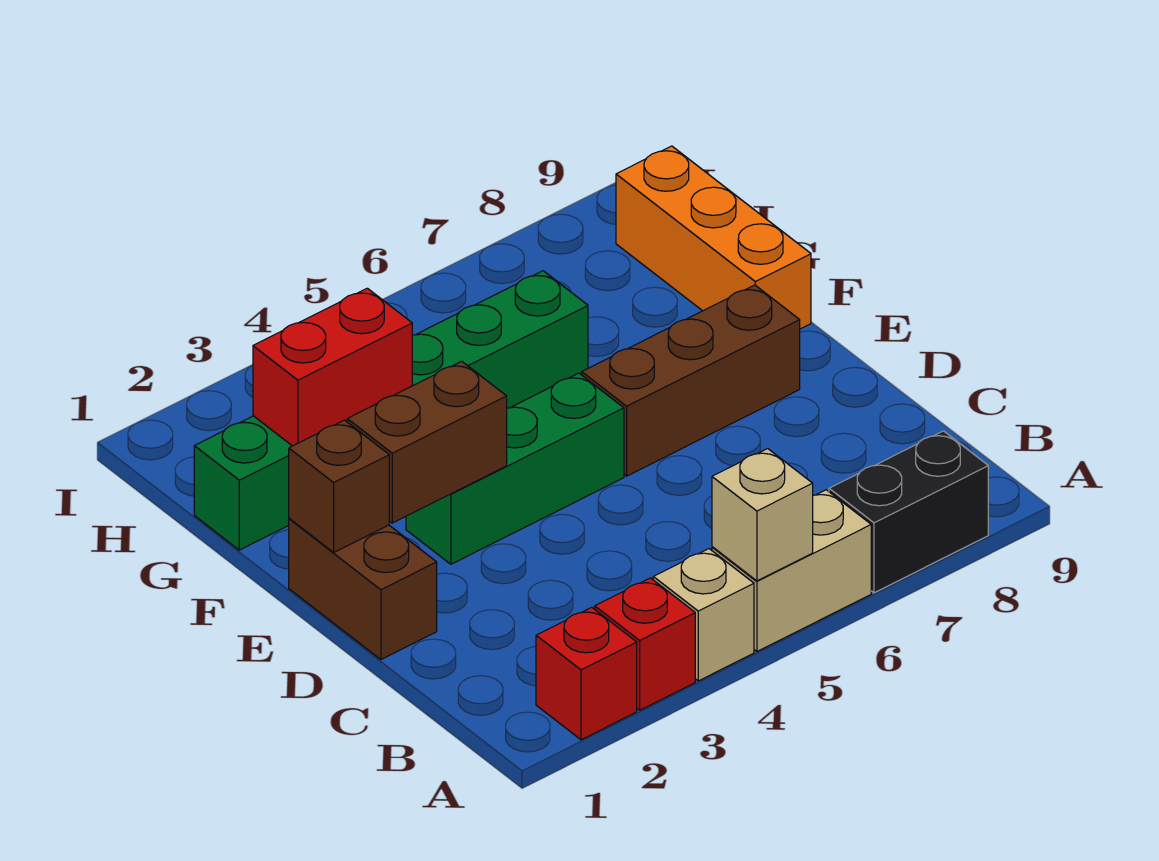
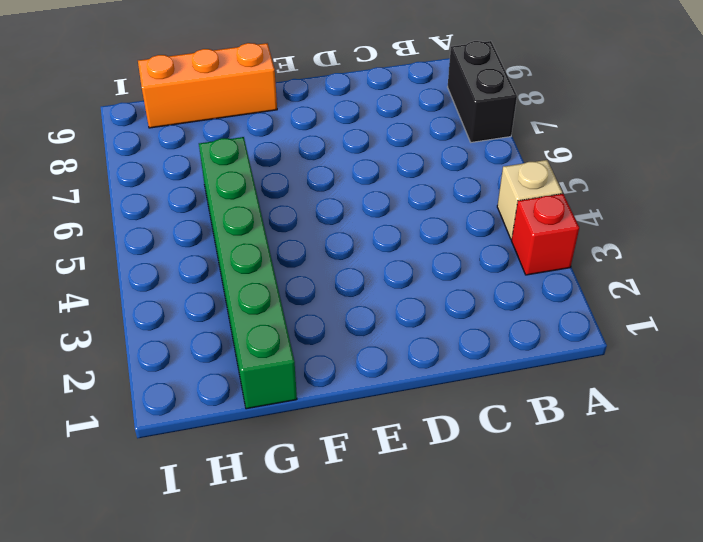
none -> red brick A2 level 1
none -> tan brick A5:A6 level 1
none -> brown brick D1:E1 level 1

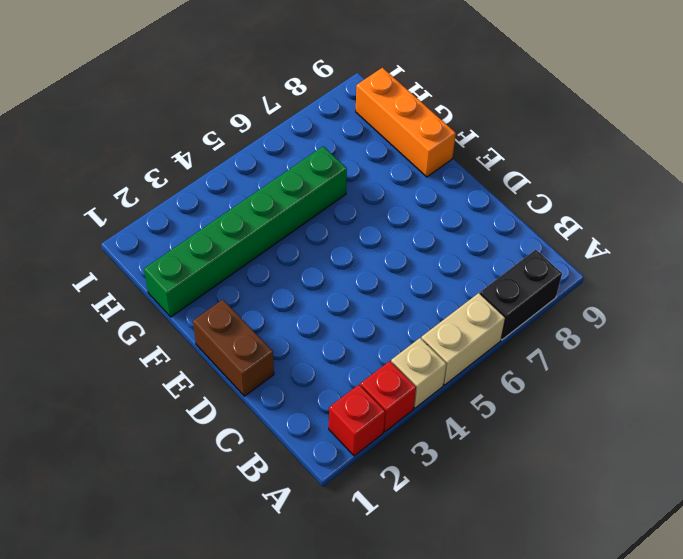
none -> green brick E3:E5 level 1
none -> brown brick E6:E8 level 1
none -> tan brick A5 level 2

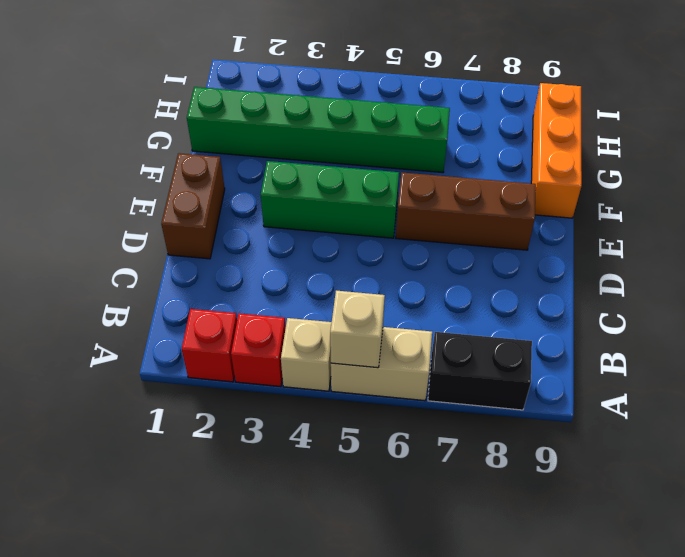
none -> brown brick E1 level 2
none -> brown brick E2:E3 level 2
none -> red brick G2:G3 level 2

